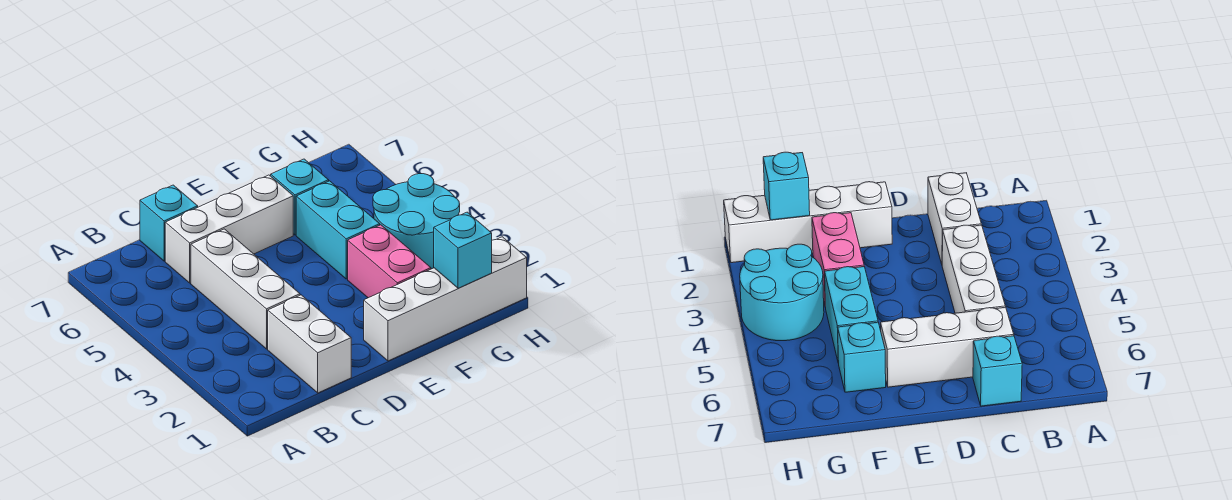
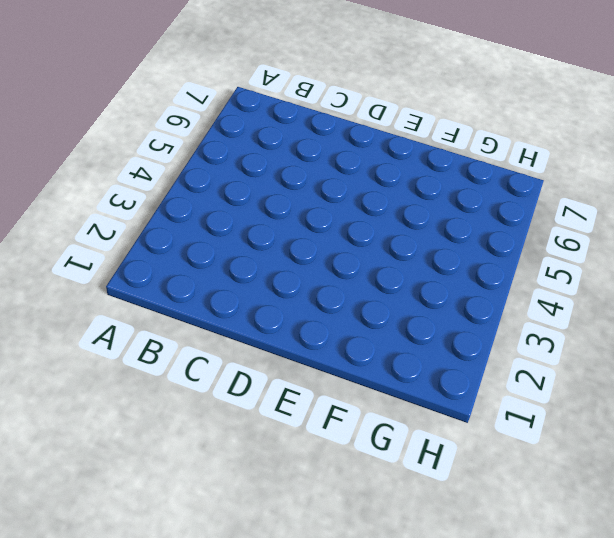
none -> white brick C1:C2 level 1
none -> white brick C3:C5 level 1

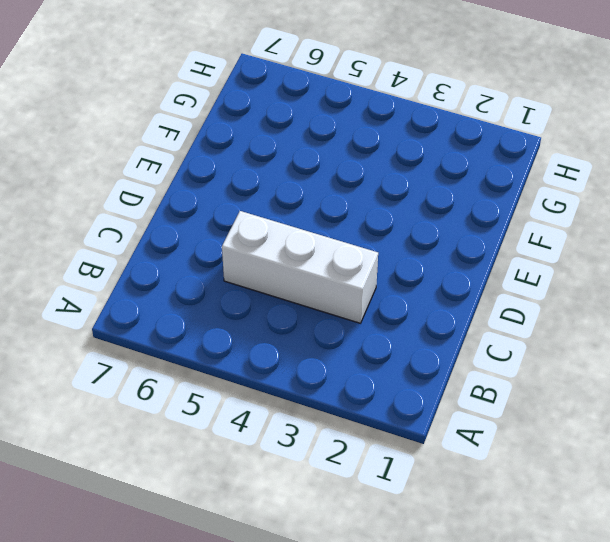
none -> white brick C1:C2 level 1
none -> white brick C6:E6 level 1

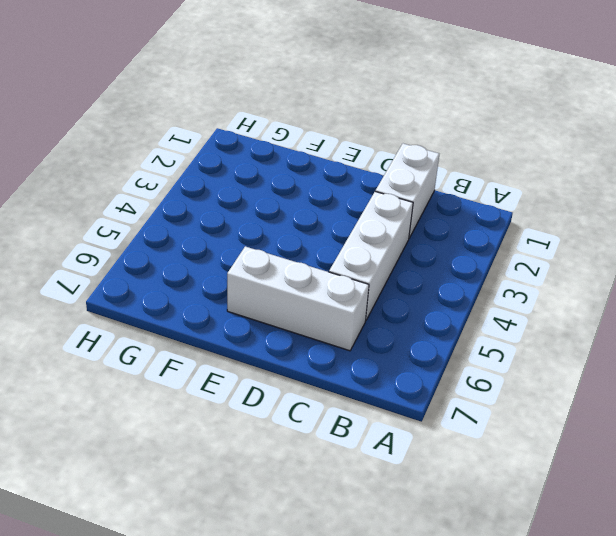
none -> cyan brick C7 level 1
none -> white brick E1:H1 level 1

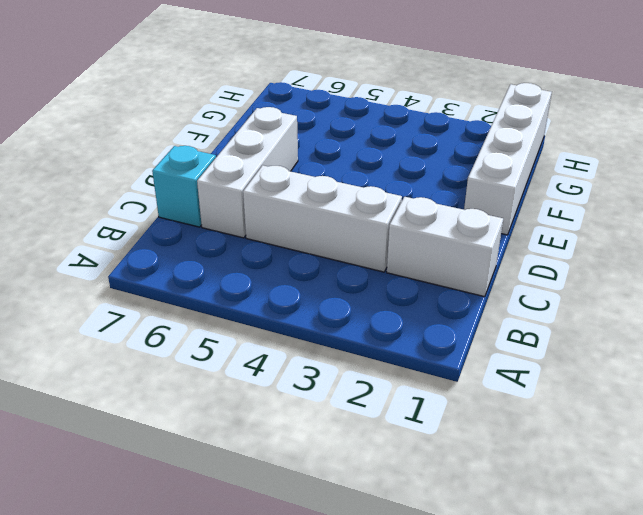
none -> pink brick F2:F3 level 1
none -> cyan brick F4:F5 level 1

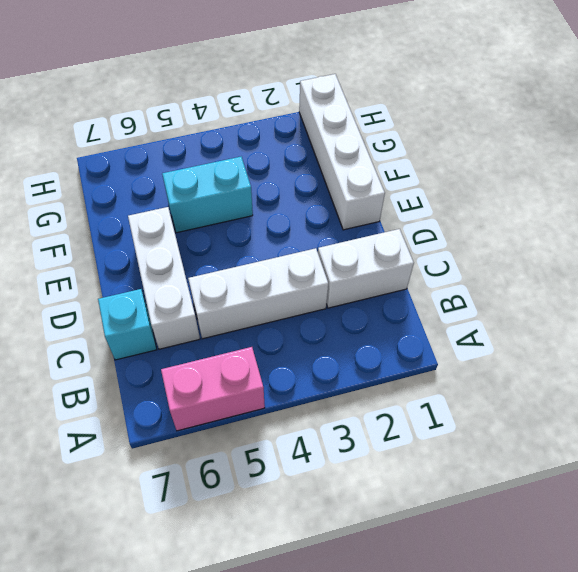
pink brick A5:A6 level 1 -> pink brick F2:F3 level 1
none -> cyan brick F6 level 1
none -> cyan round brick G3:H4 level 1

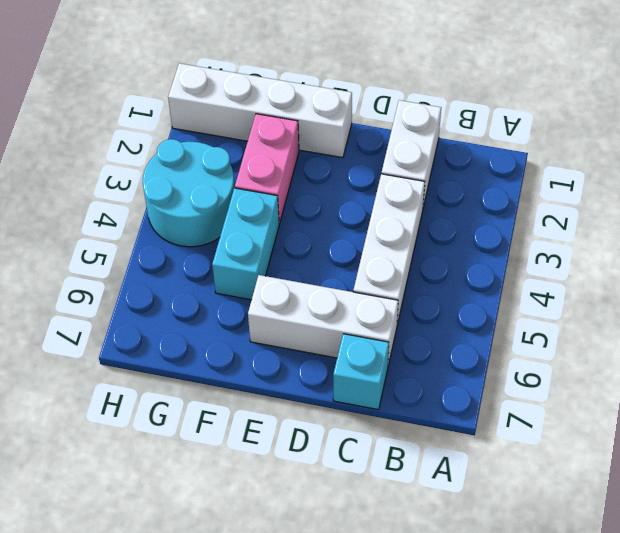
none -> cyan brick F6 level 1
none -> cyan brick G1 level 2

